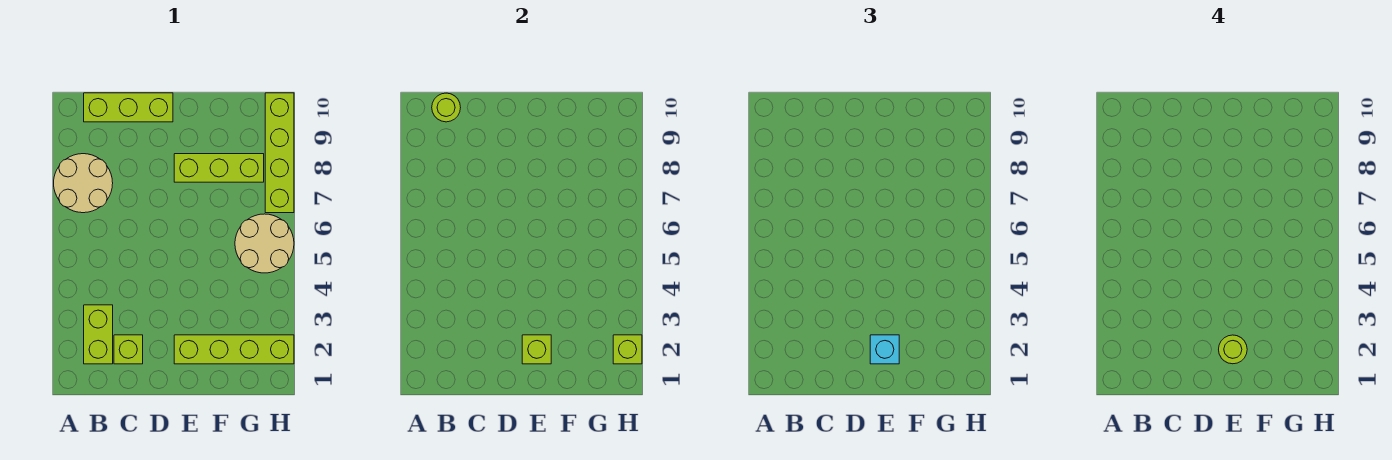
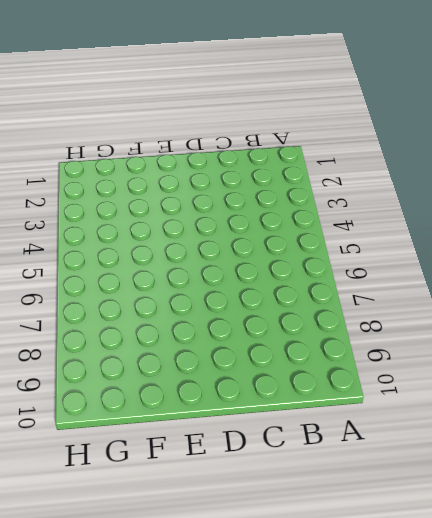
none -> tan round brick A7:B8 level 1
none -> lime brick B2:B3 level 1
none -> lime brick B10:D10 level 1

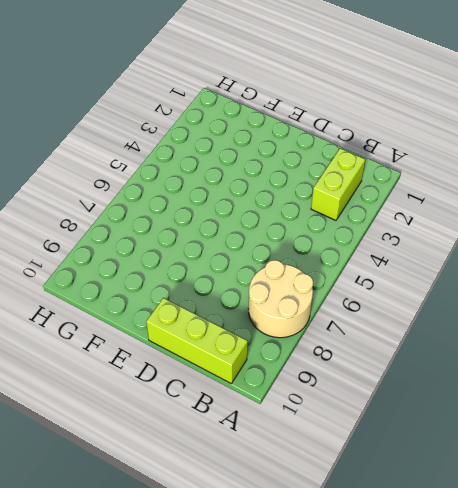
none -> lime brick C2 level 1
none -> lime brick E2:H2 level 1
none -> lime brick E8:G8 level 1

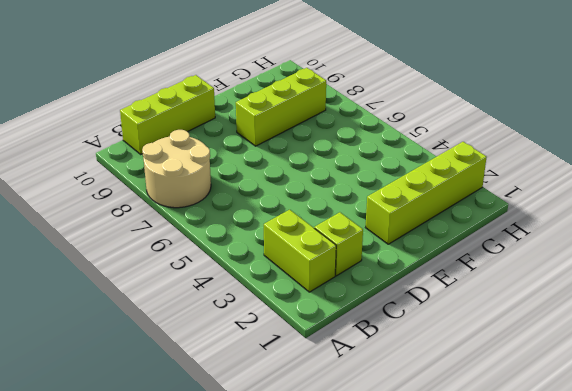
none -> tan round brick G5:H6 level 1
none -> lime brick H7:H10 level 1
none -> lime round brick B10 level 2

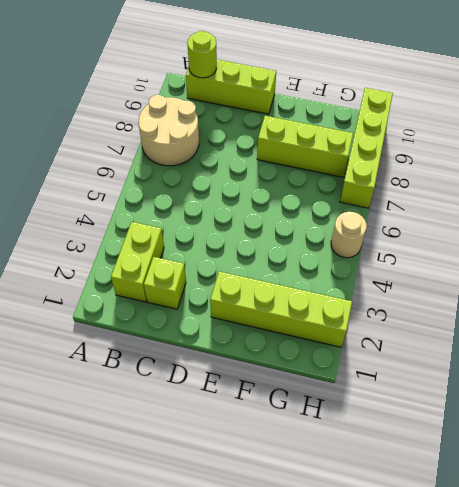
tan round brick H5 level 1 -> tan round brick G5:H6 level 1
none -> lime brick E2 level 2
none -> lime brick H2 level 2
none -> cyan brick E2 level 3

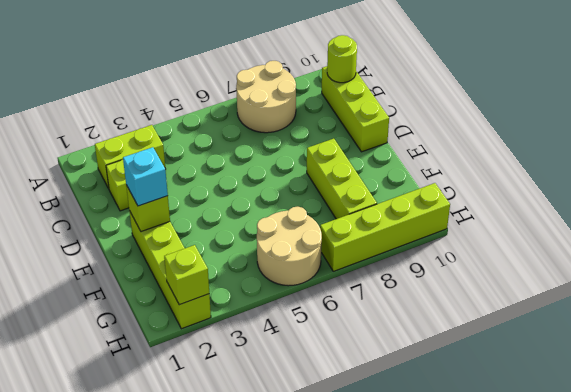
none -> lime round brick E2 level 4

